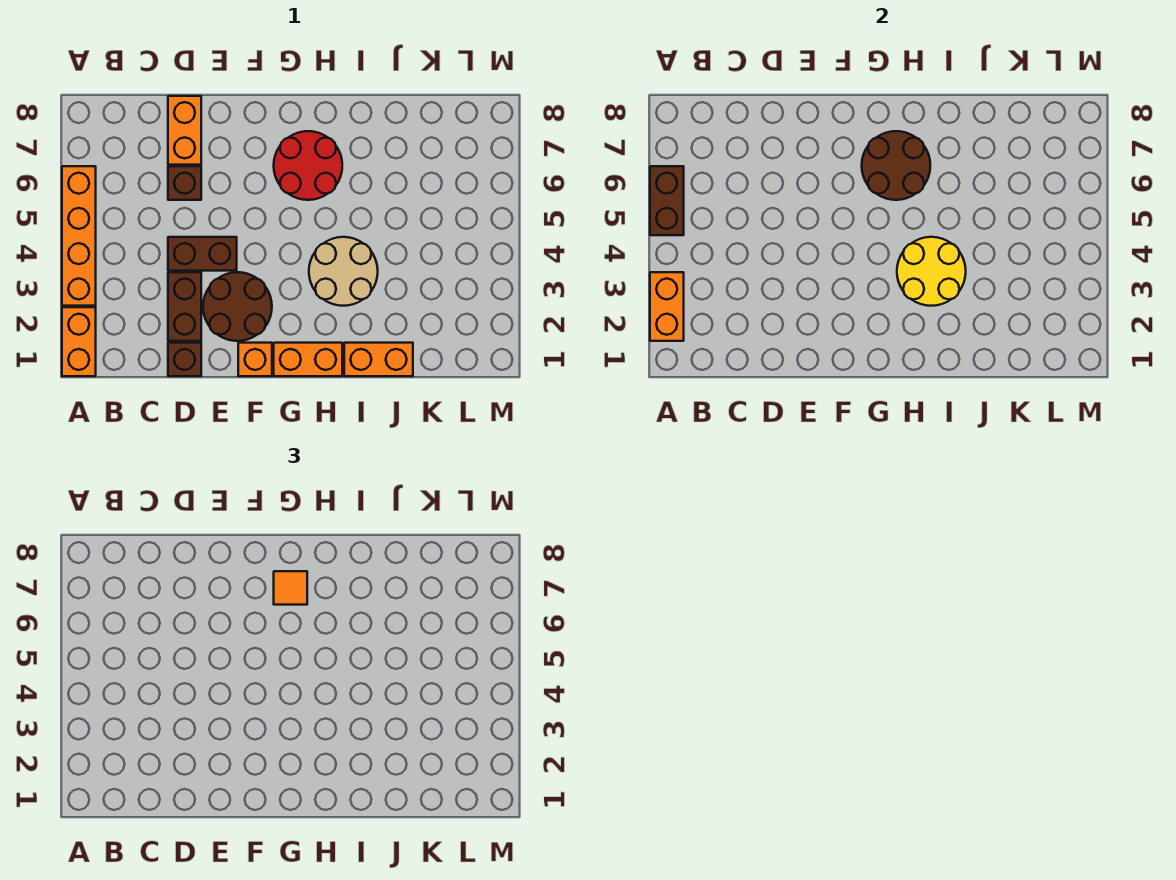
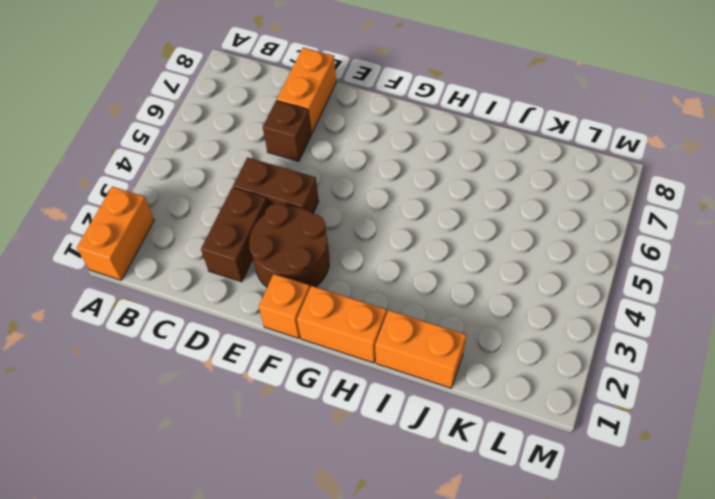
none -> orange brick A3:A6 level 1
none -> brown brick D1 level 1
none -> red round brick G6:H7 level 1

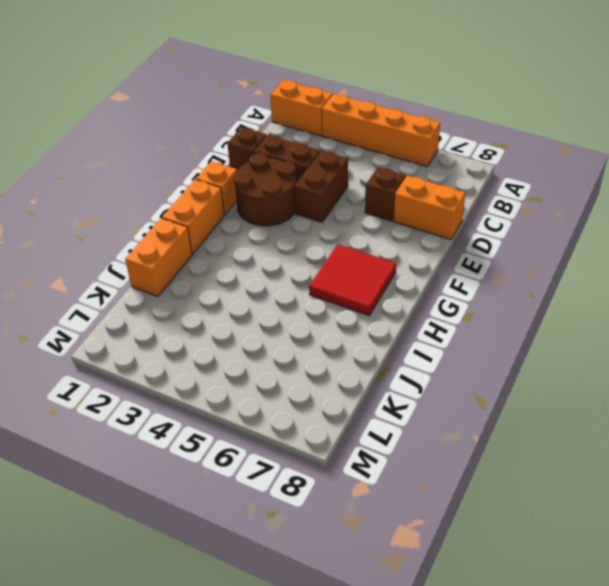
red tile G6:H7 level 1 -> red round brick G6:H7 level 1
none -> tan round brick H3:I4 level 1
none -> orange brick A2:A3 level 2
none -> brown brick A5:A6 level 2

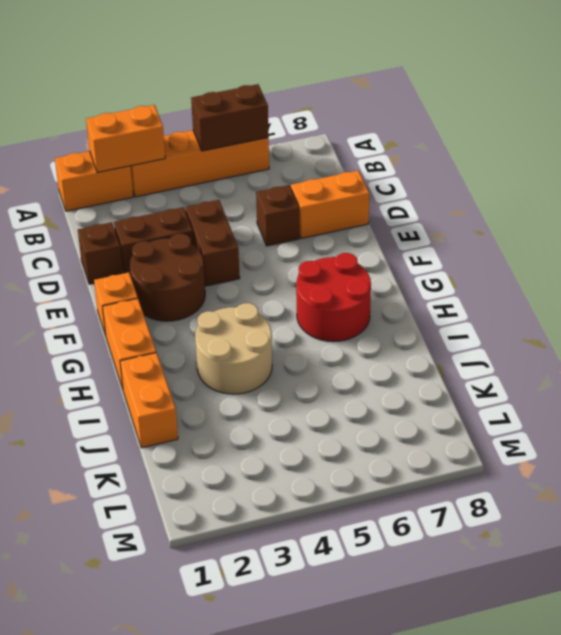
none -> brown round brick G6:H7 level 2
none -> yellow round brick H3:I4 level 2
none -> orange tile G7 level 3

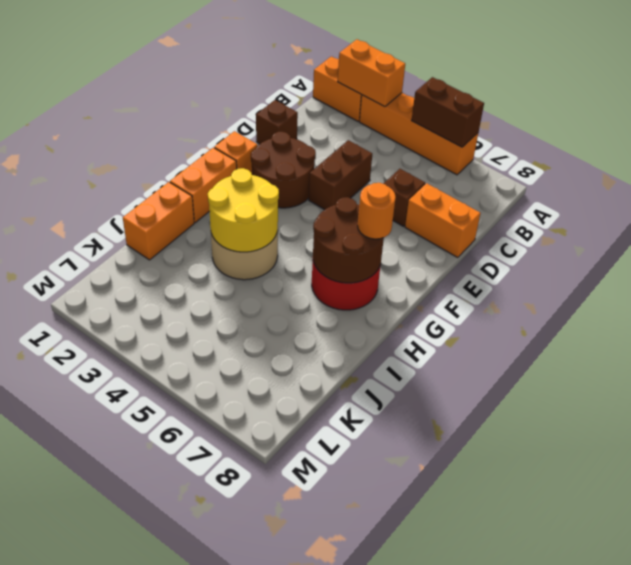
orange round brick G7 level 3 -> orange tile G7 level 3
none -> brown brick D2:D3 level 1

